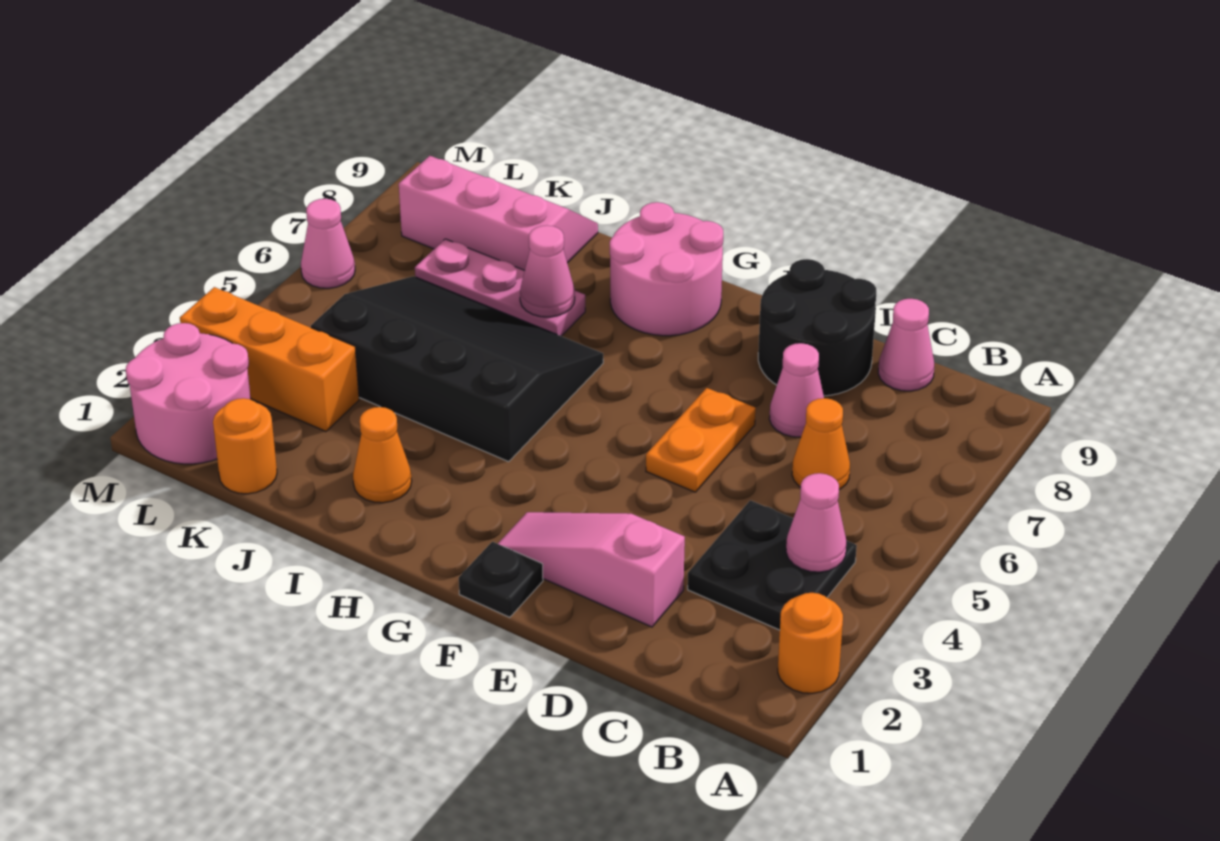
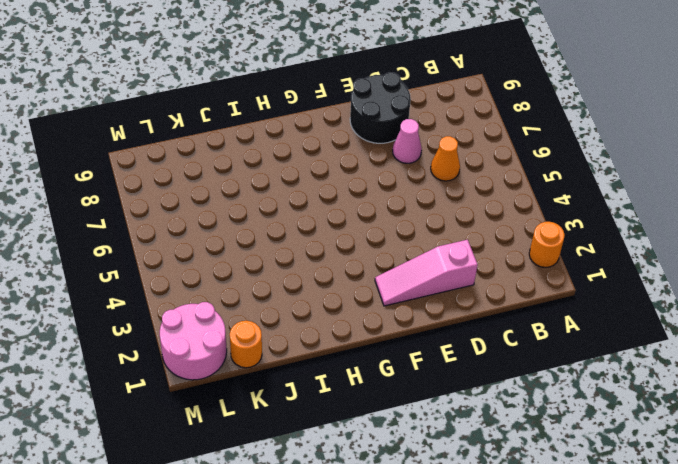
none -> black plate B3:C4 level 1
none -> pink cone C9 level 1
none -> orange plate E5:E6 level 1

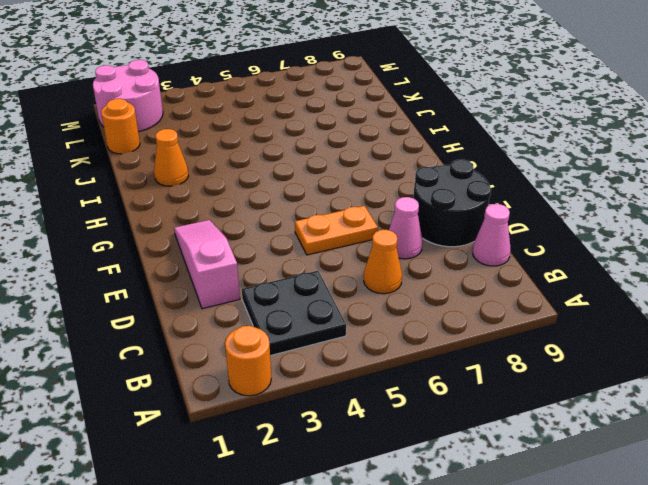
none -> black plate F1 level 1
none -> pink round brick G8:H9 level 1
none -> black slope H4:K6 level 1 top 4

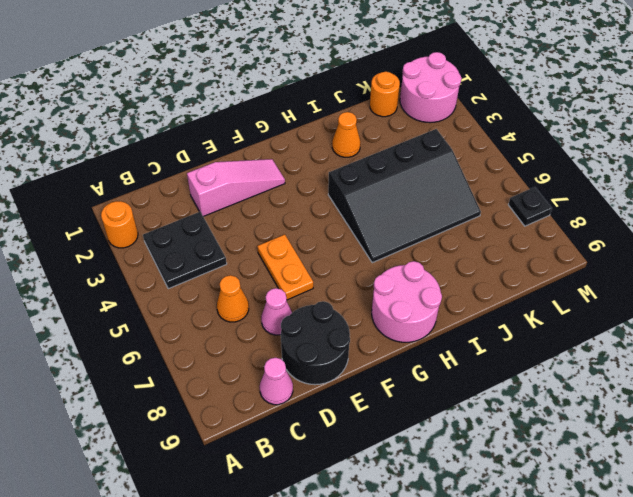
black plate M7 level 1 -> black plate F1 level 1
none -> pink plate I7:K7 level 1
none -> pink slope J8:L9 level 1 top 8
none -> orange brick K3:M3 level 1

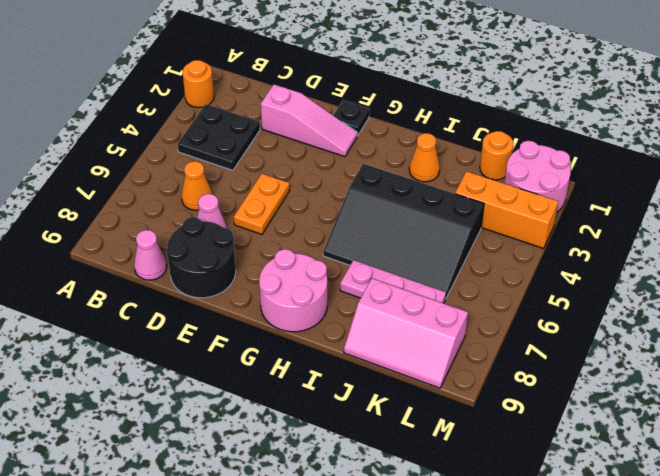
none -> pink cone M6 level 1
none -> pink cone B4 level 2
none -> pink cone I7 level 2

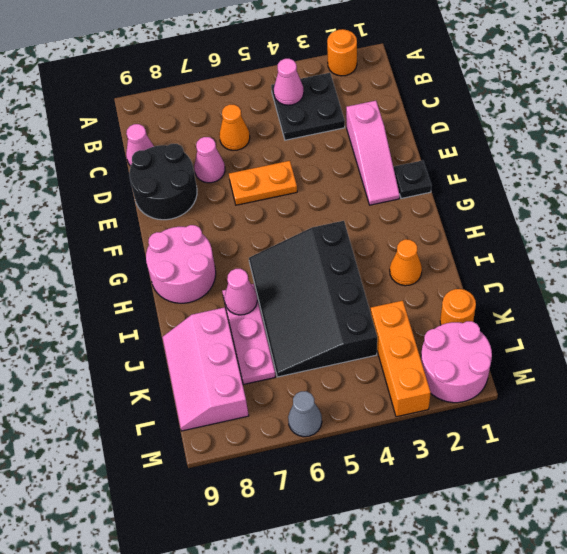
grey cone M6 level 1 -> pink cone M6 level 1

